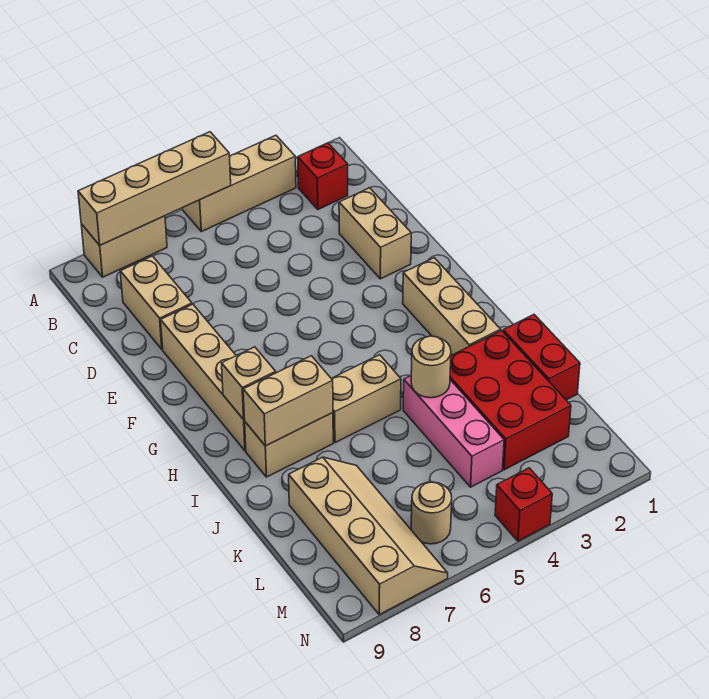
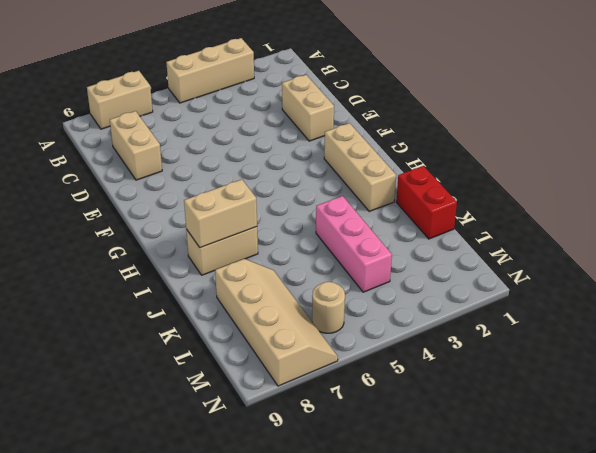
none -> red brick B2 level 1
none -> tan brick E8:H8 level 1
none -> tan brick I5:I6 level 1

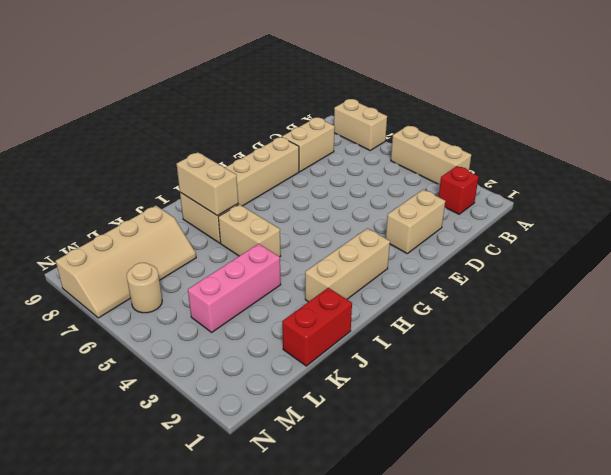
none -> red brick J2:L3 level 1
none -> red brick N4 level 1
none -> tan brick A5:A8 level 2

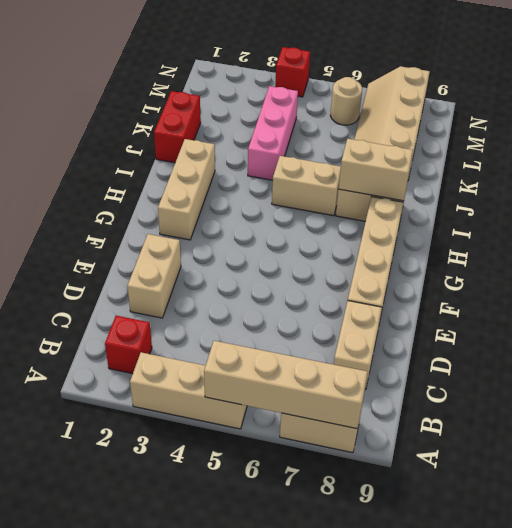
none -> red brick J2:L3 level 1
none -> tan brick H8 level 2
none -> tan round brick J4 level 2

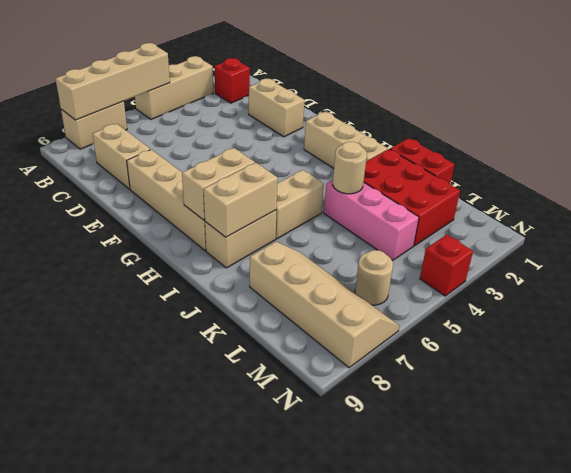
tan brick H7:H8 level 2 -> tan brick H8 level 2

